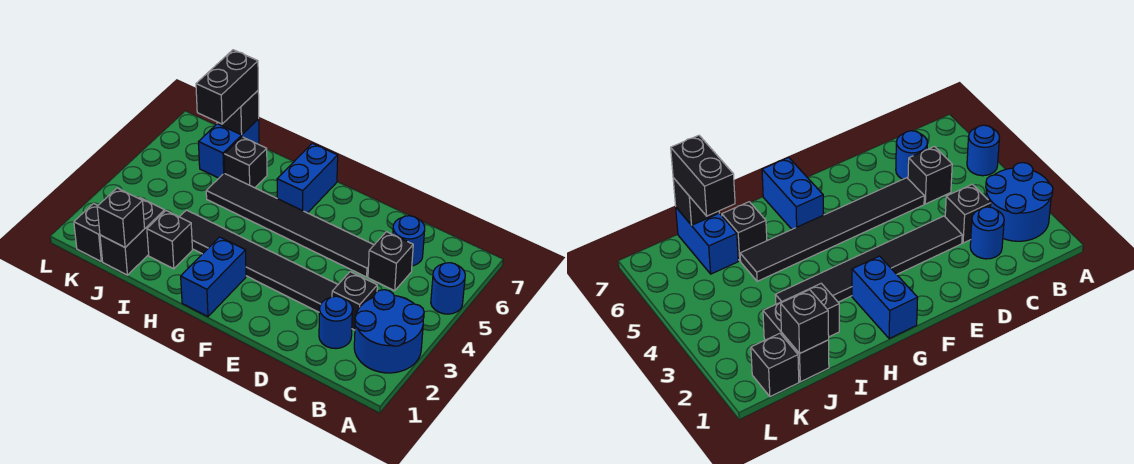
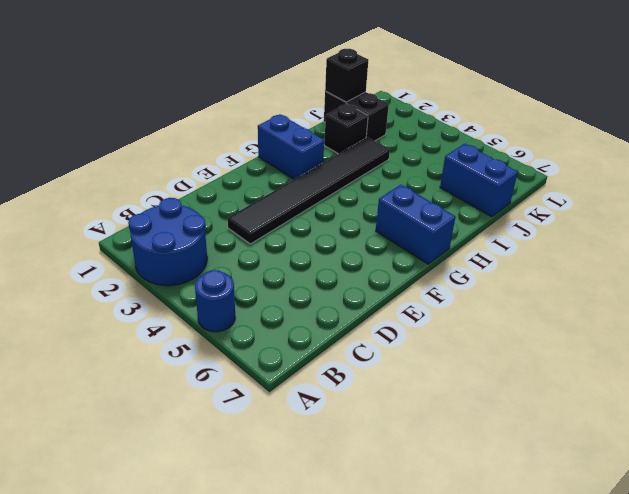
none -> blue round brick C2 level 1
none -> black brick C3 level 1
none -> black brick C5 level 1

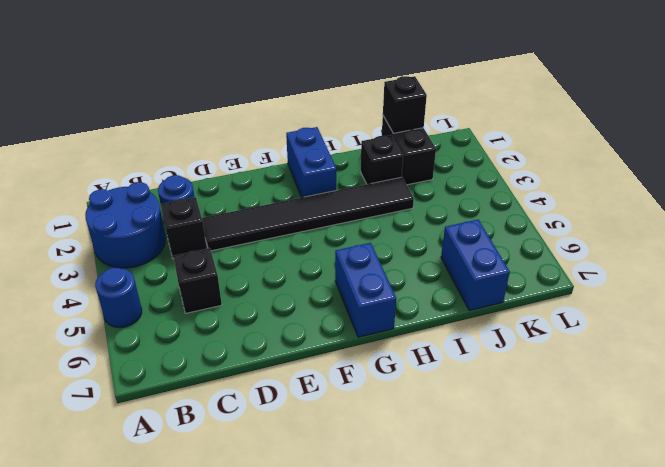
none -> blue round brick C6 level 1
none -> black tile D5:I5 level 1
none -> black brick I6 level 1

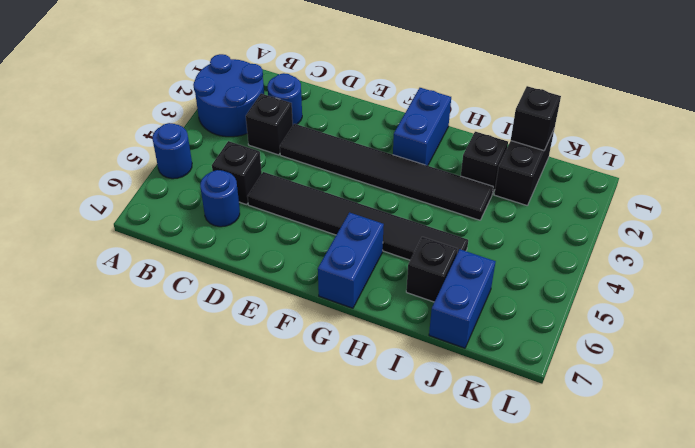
none -> black brick K1 level 1
none -> black brick J7 level 2
none -> black brick J6:J7 level 3

